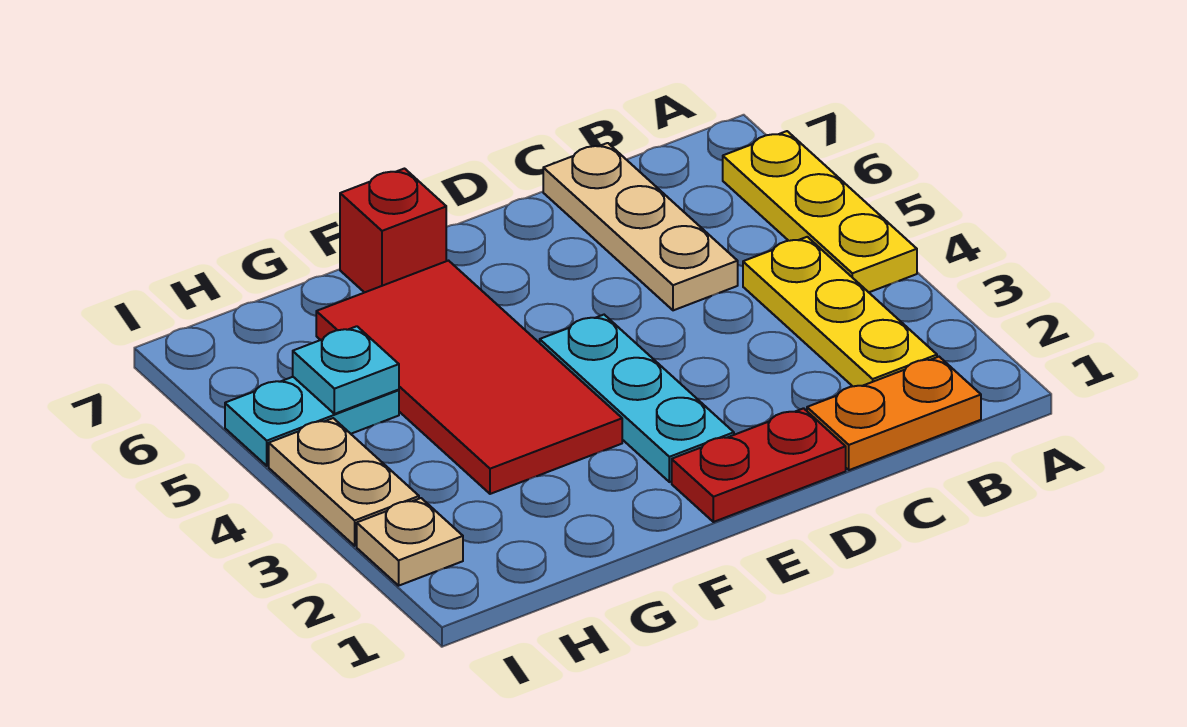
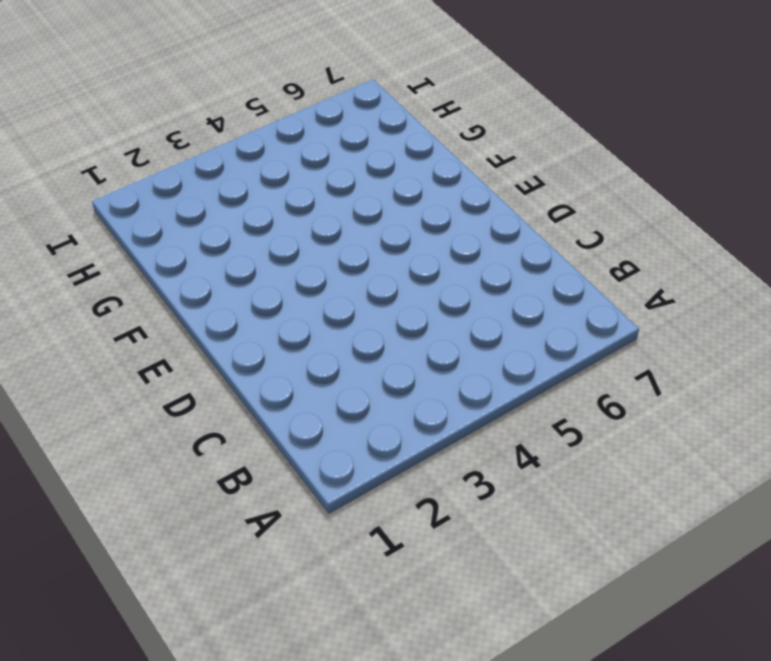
none -> yellow plate A4:A6 level 1
none -> orange plate B1:C1 level 1
none -> yellow plate B2:B4 level 1

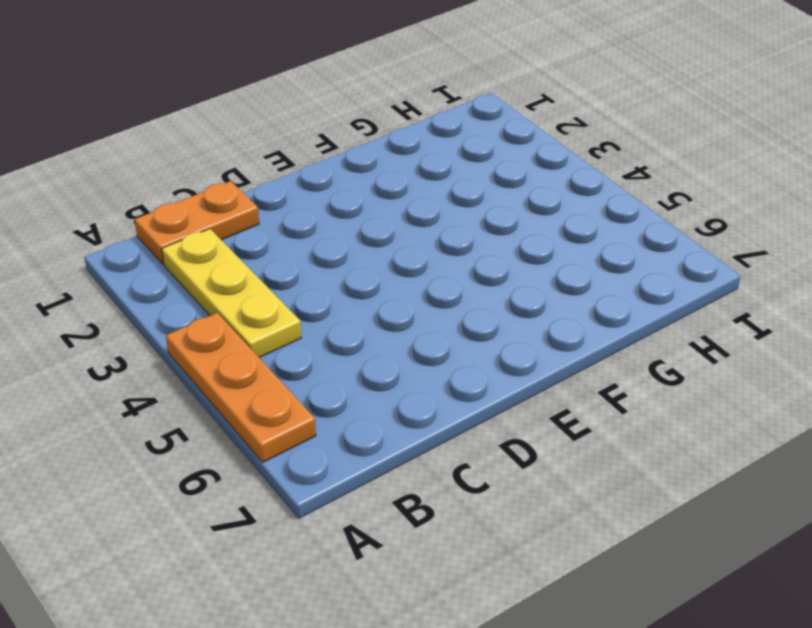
orange plate A4:A6 level 1 -> yellow plate A4:A6 level 1
none -> tan plate C5:C7 level 1
none -> red plate D1:E1 level 1
none -> cyan plate E2:E4 level 1

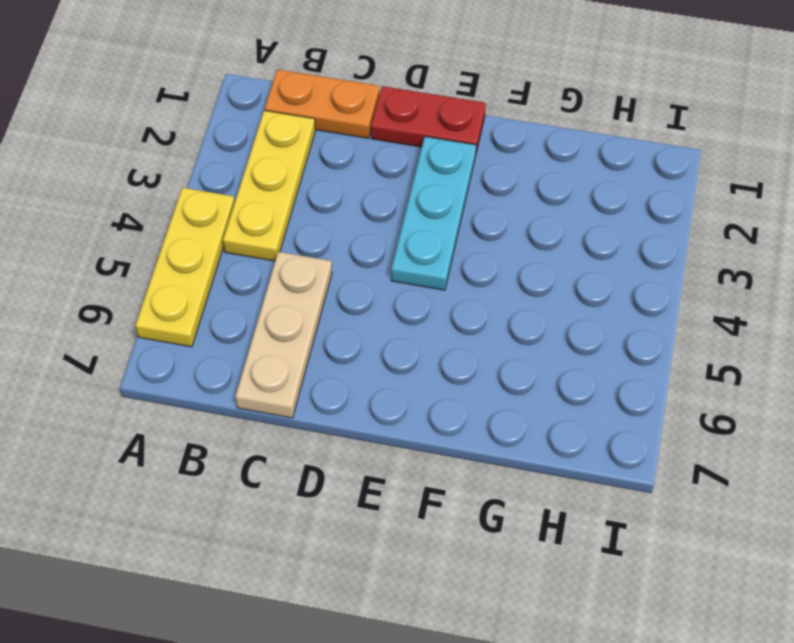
none -> red tile F3:G6 level 1
none -> red brick F7 level 1
none -> cyan plate H5:I5 level 1

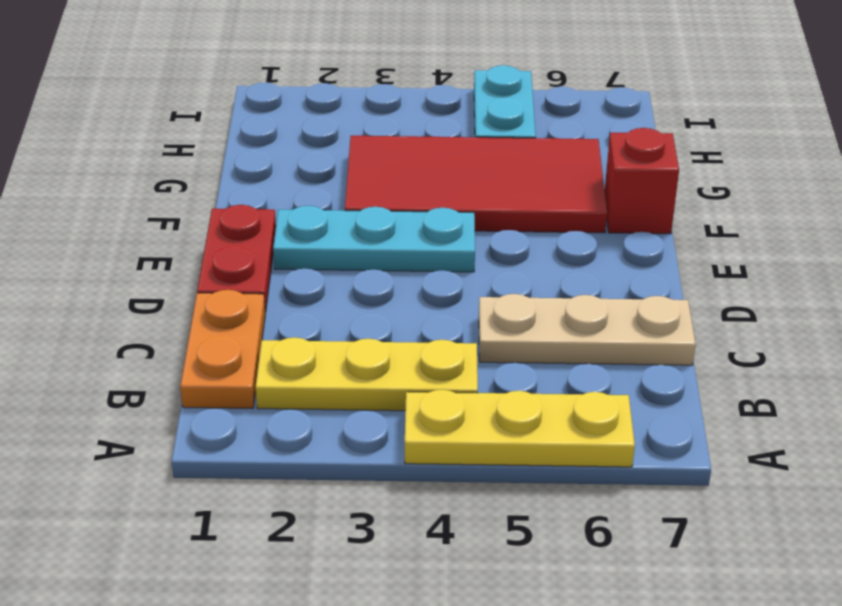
none -> tan plate I2 level 1
none -> tan plate I3:I4 level 1
none -> cyan plate H5 level 2

